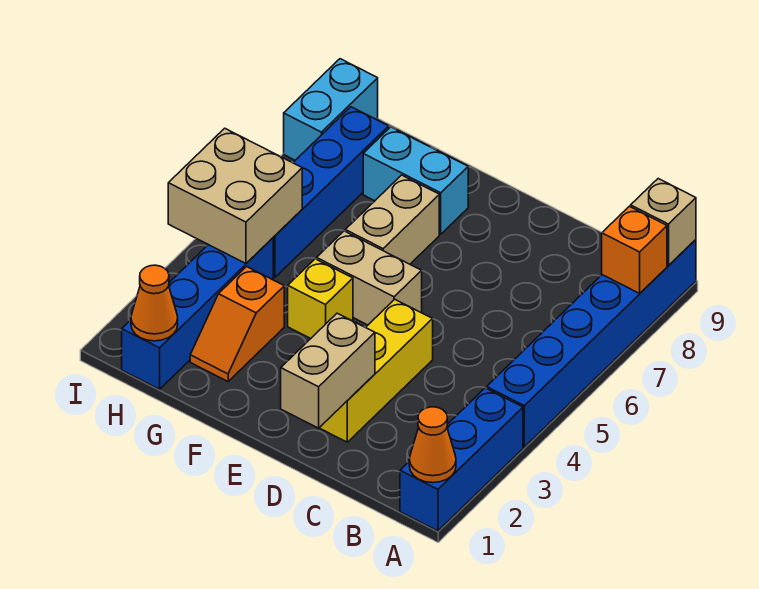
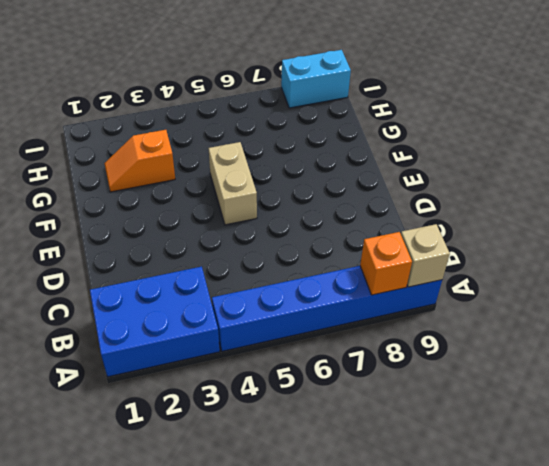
blue brick A1:B3 level 1 -> blue brick A1:A3 level 1
none -> yellow brick D2:D4 level 1
none -> yellow brick F4 level 1
none -> tan brick F6:F7 level 1

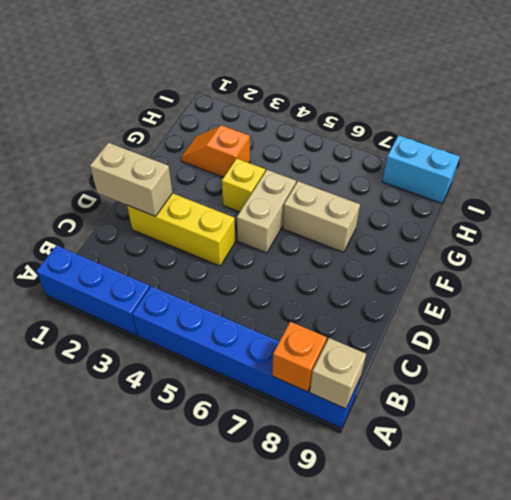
none -> cyan brick F8:G8 level 1
none -> blue brick H1:H4 level 1
none -> blue brick H5:H8 level 1

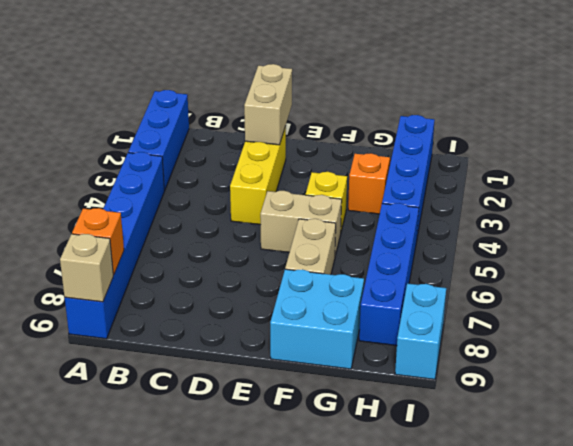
cyan brick F8:G9 level 1 -> cyan brick F8:G8 level 1
none -> orange cone A1 level 2
none -> orange cone H1 level 2
none -> tan brick H4:I5 level 2

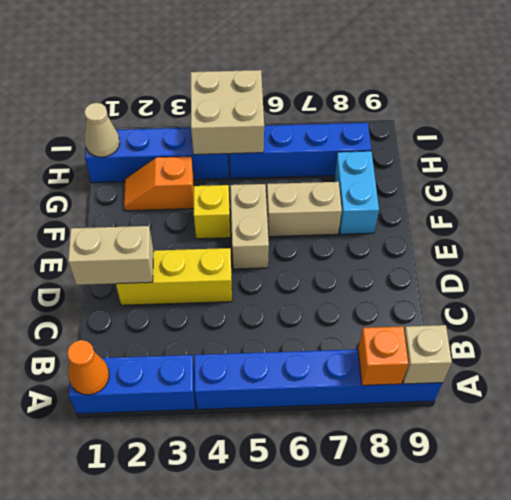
tan cone H1 level 2 -> orange cone H1 level 2
none -> cyan brick I8:I9 level 1

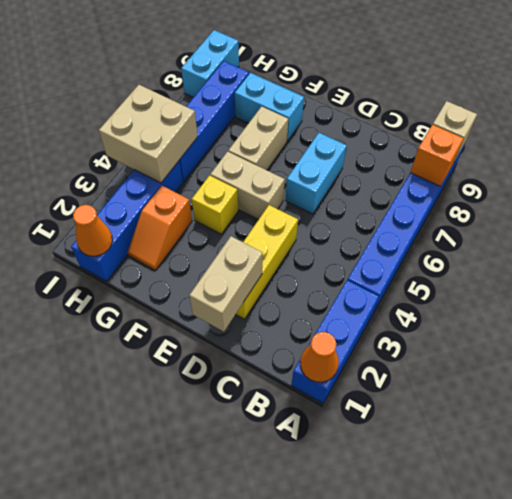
cyan brick D6:D7 level 1 -> none

